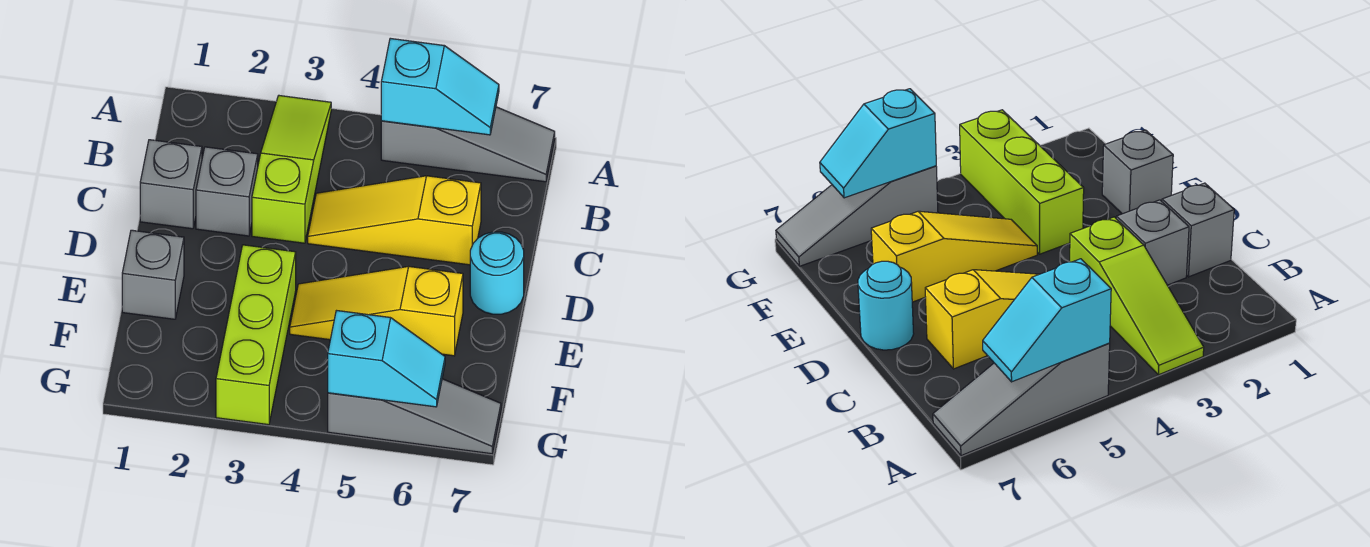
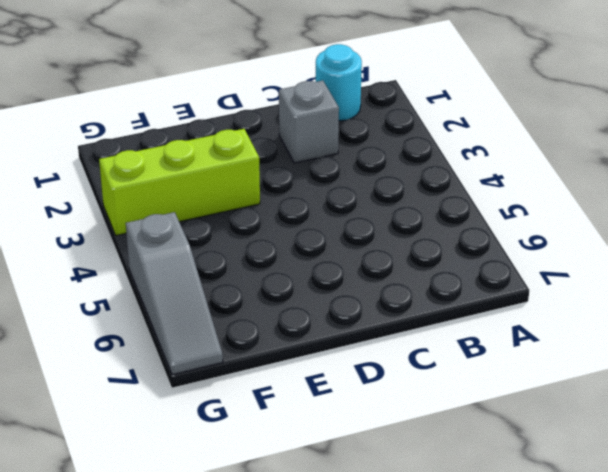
cyan round brick B1 level 1 -> cyan round brick D7 level 1
none -> lime slope A3:C3 level 1 top C
none -> grey slope A5:A7 level 1 top 5
none -> grey brick C1 level 1

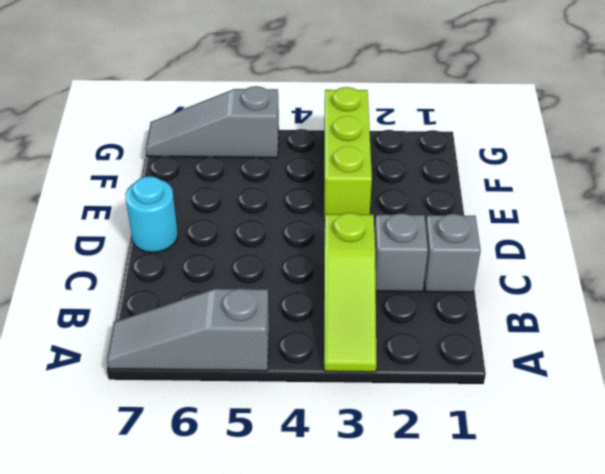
none -> yellow slope C4:C6 level 1 top 6
none -> grey brick E1 level 1
none -> yellow slope E4:E6 level 1 top 6

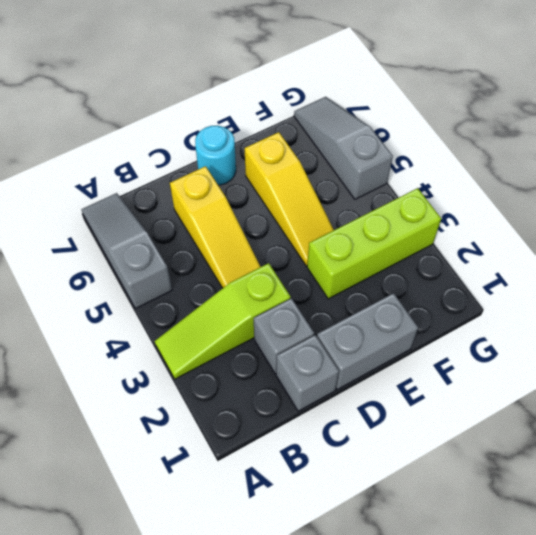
grey brick D1:E1 level 1 -> grey brick E1 level 1
none -> cyan slope A5:A6 level 2 top 5
none -> cyan slope G5:G6 level 2 top 5

